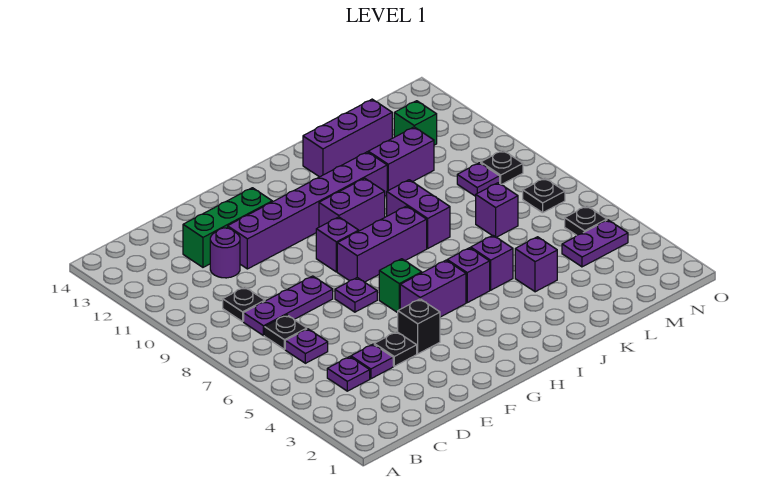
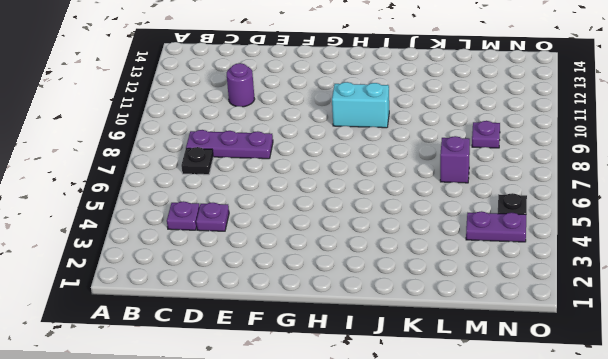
cyan brick H10:I10 level 1 -> purple brick H10:I10 level 1
none -> purple plate C6 level 1
none -> black plate C9 level 1
none -> green brick D12:F12 level 1
none -> black plate E4 level 1

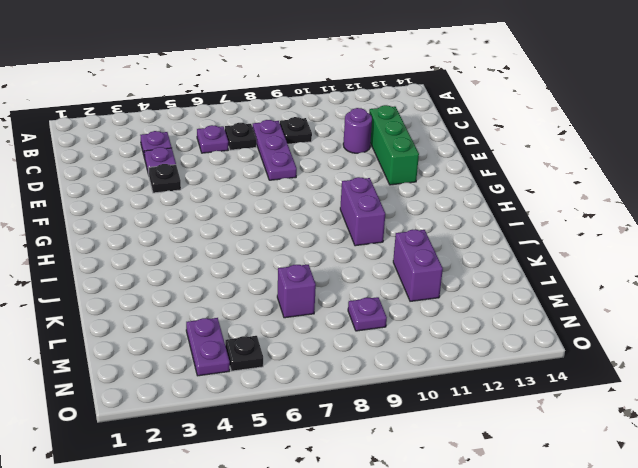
none -> purple brick E11:J11 level 1
none -> black brick F4 level 1
none -> purple plate F7 level 1
none -> purple brick G5:H5 level 1

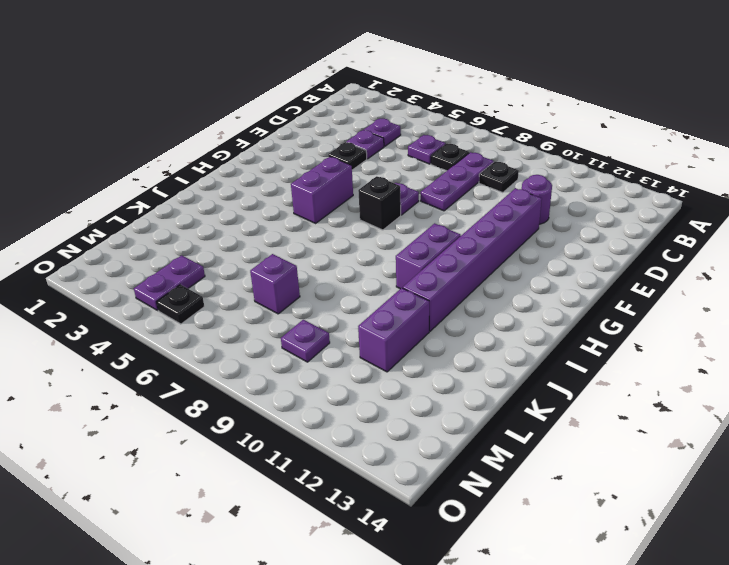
black brick G7 level 1 -> black brick F4 level 1
none -> green brick D12:F12 level 1
none -> green brick G6 level 1
none -> purple brick G8:I8 level 1
none -> purple brick G9 level 1

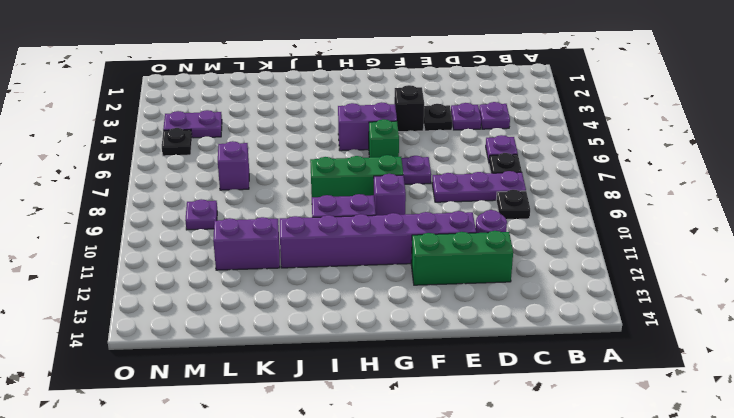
green brick G8:I8 level 1 -> purple brick G8:I8 level 1
none -> purple brick I5 level 1
none -> purple brick J5 level 1
none -> purple brick J8:J9 level 1
none -> purple brick J13:L13 level 1

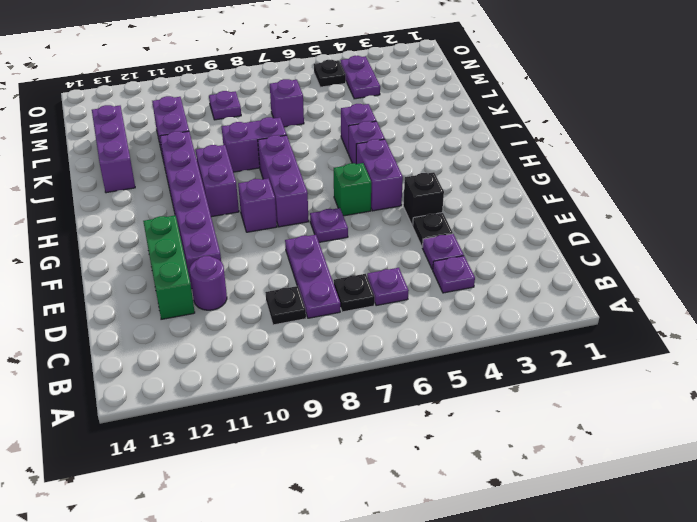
none -> purple brick K4 level 1
none -> green brick M12 level 1
none -> black plate N7 level 1
none -> black plate N9 level 1

